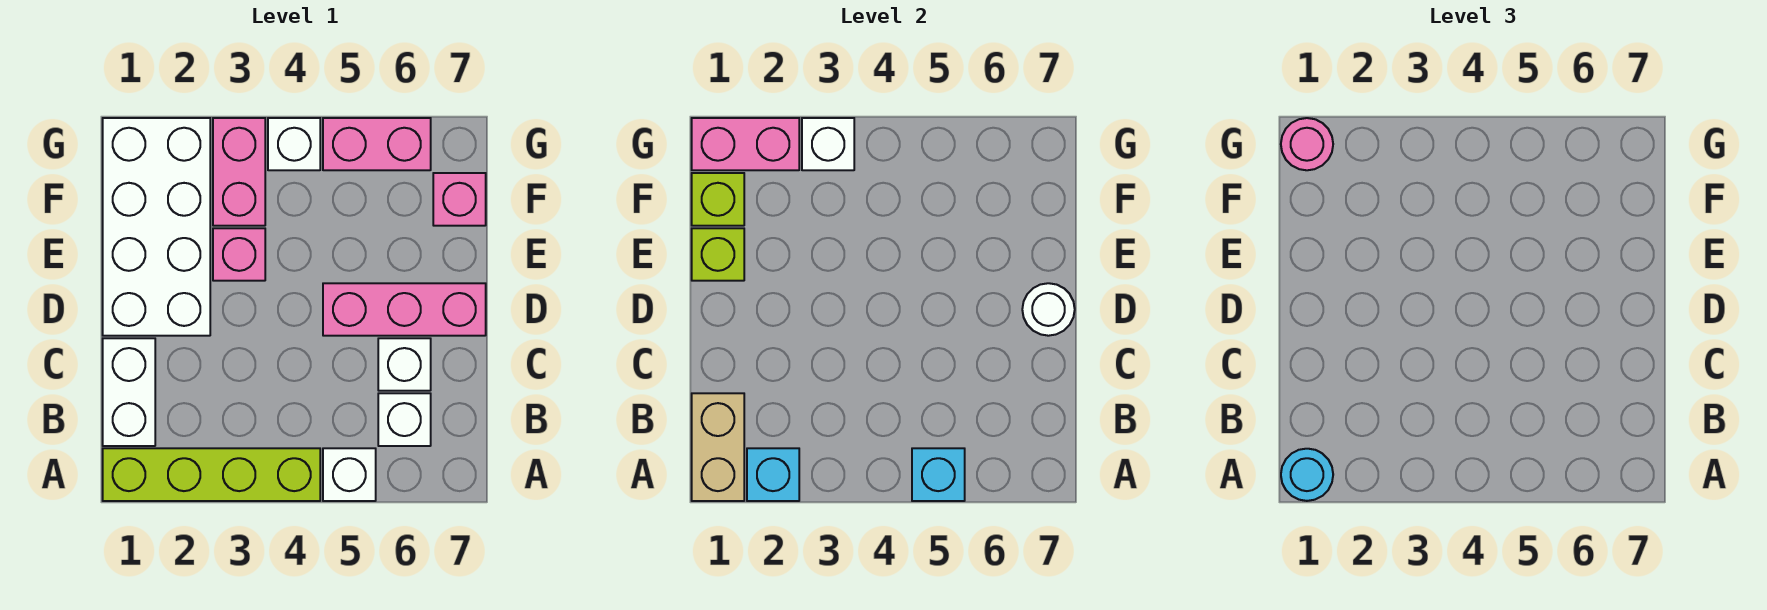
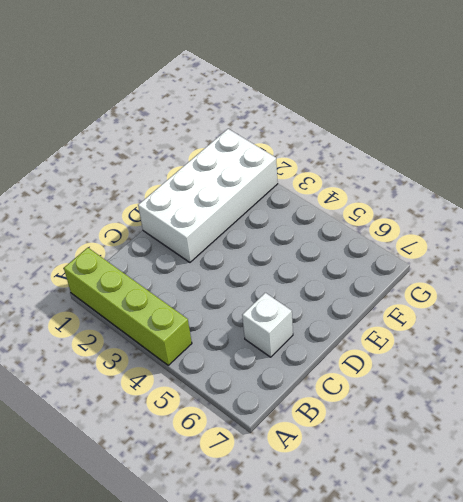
none -> white brick A5 level 1
none -> white brick B1:C1 level 1
none -> white brick B6 level 1

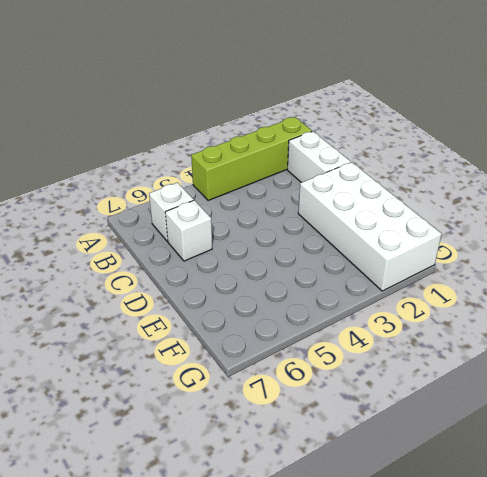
none -> white brick A5 level 1
none -> pink brick D5:D7 level 1
none -> pink brick E3 level 1

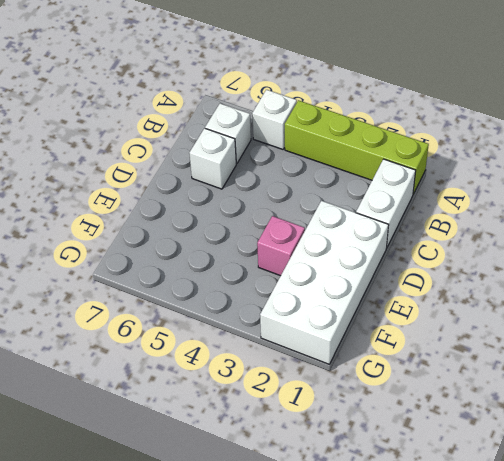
none -> pink brick D5:D7 level 1
none -> pink brick F3:G3 level 1
none -> pink brick F7 level 1

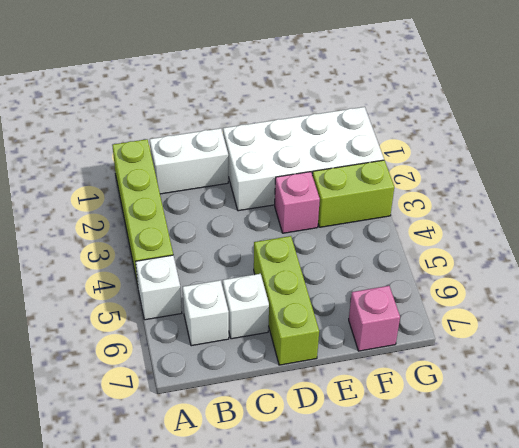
lime brick D5:D7 level 1 -> pink brick D5:D7 level 1
lime brick F3:G3 level 1 -> pink brick F3:G3 level 1
none -> white brick G4 level 1
none -> pink brick G5:G6 level 1
none -> tan brick A1:B1 level 2

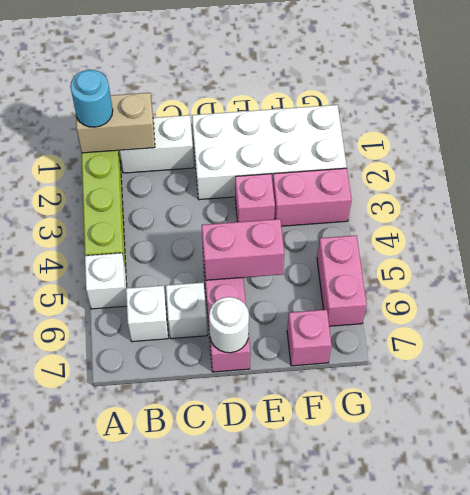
pink brick D5:E5 level 2 -> pink brick G1:G2 level 2
none -> white brick G4 level 1
none -> cyan brick A2 level 2
none -> cyan brick A5 level 2

